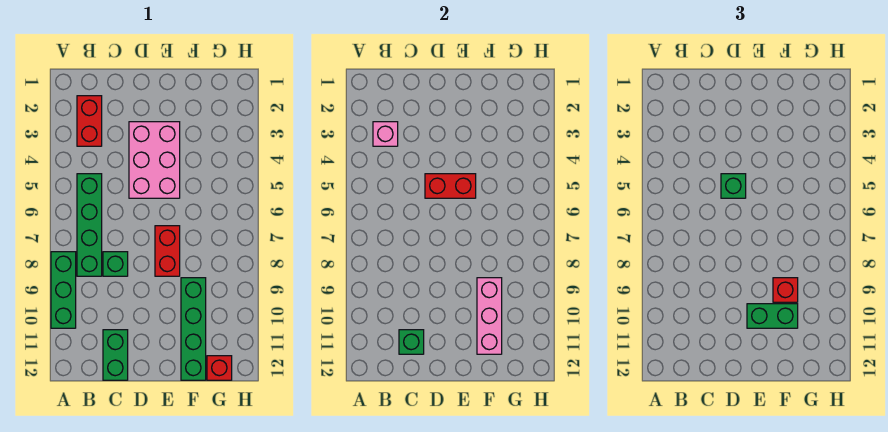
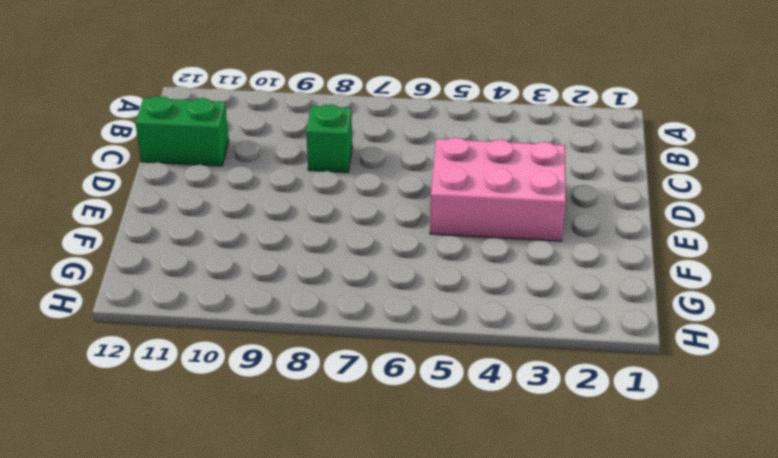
none -> green brick A8:A10 level 1
none -> red brick B2:B3 level 1
none -> green brick B5:B8 level 1

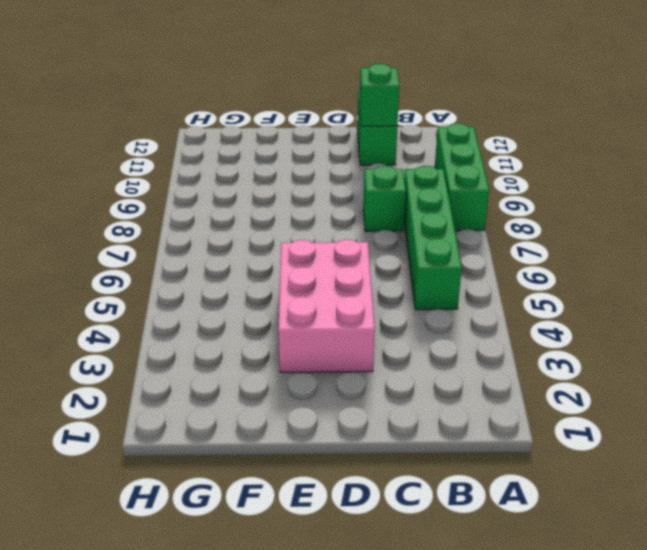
none -> red brick B2:B3 level 1
none -> red brick E7:E8 level 1
none -> green brick F9:F12 level 1

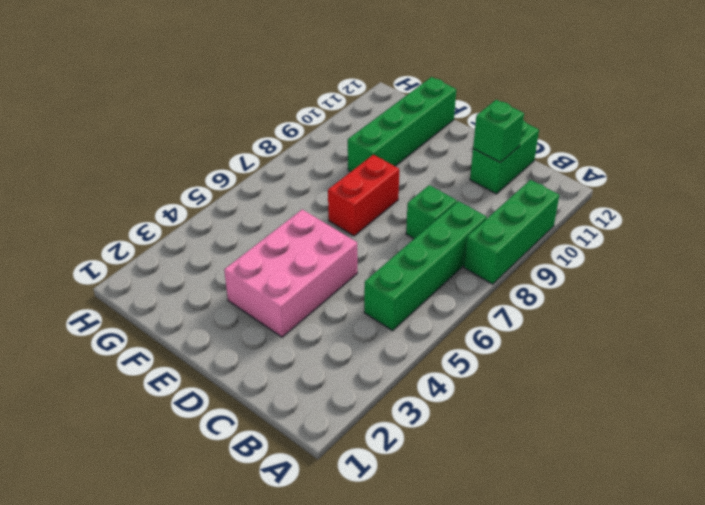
none -> red brick B2:B3 level 1
none -> red brick G12 level 1
none -> pink brick B3 level 2

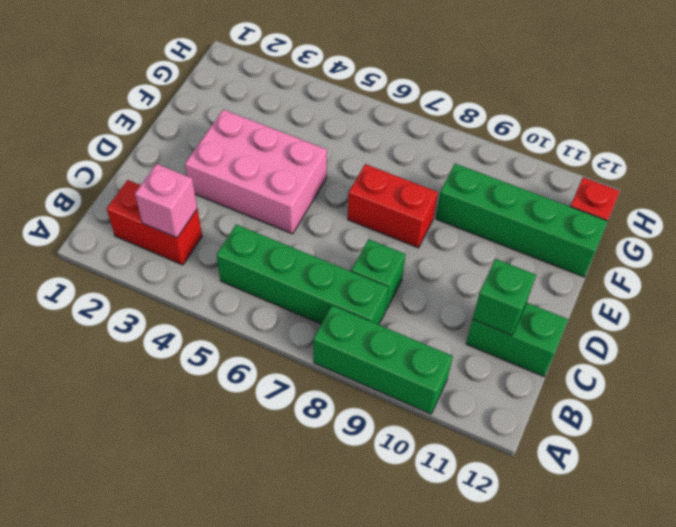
none -> red brick D5:E5 level 2
none -> pink brick F9:F11 level 2
none -> green brick D5 level 3

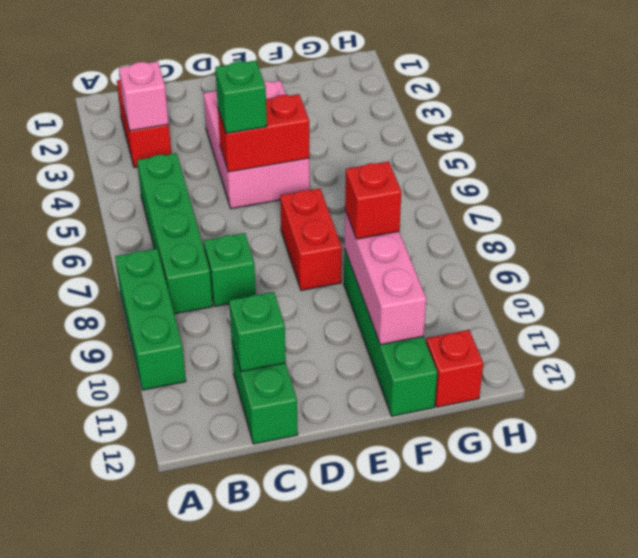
none -> green brick E10:F10 level 3

